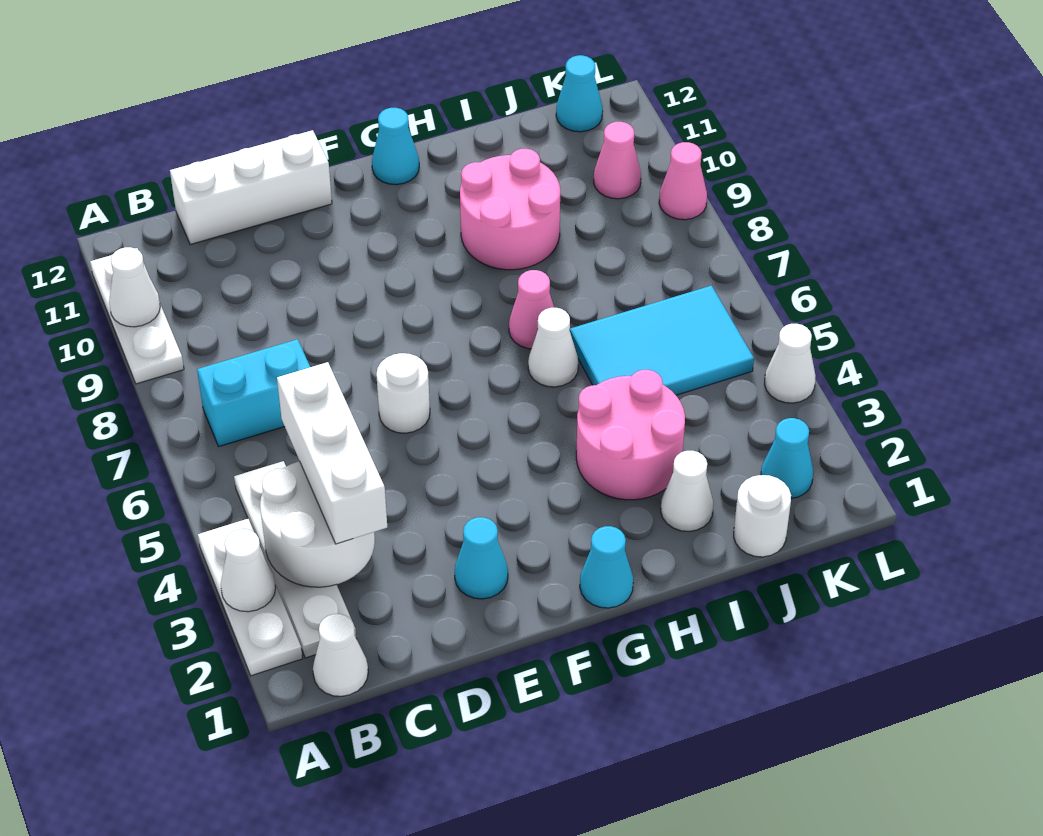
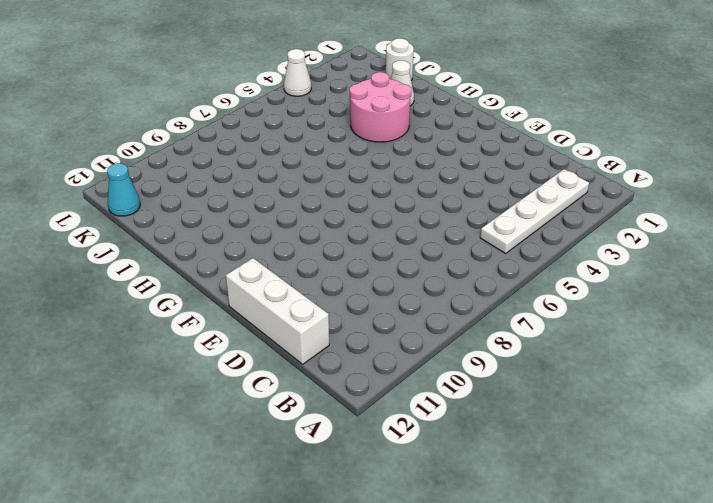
none -> white plate A2:A4 level 1
none -> white plate A9:A11 level 1
none -> white cone B1 level 1

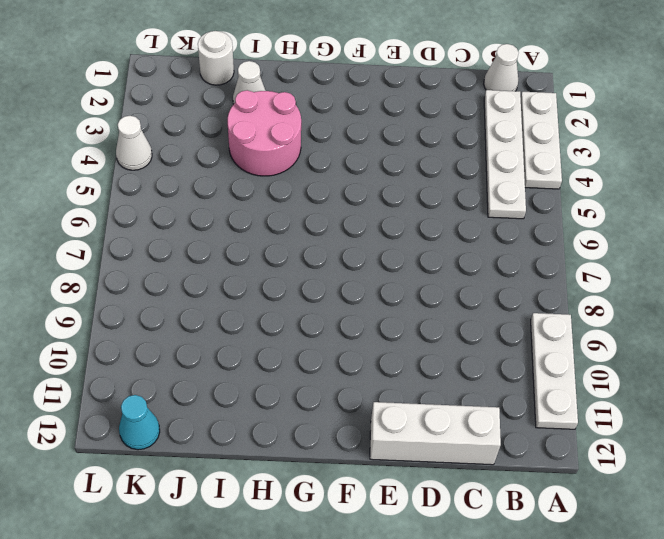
none -> cyan brick B7:C7 level 1
none -> cyan cone E2 level 1
none -> white round brick E6 level 1

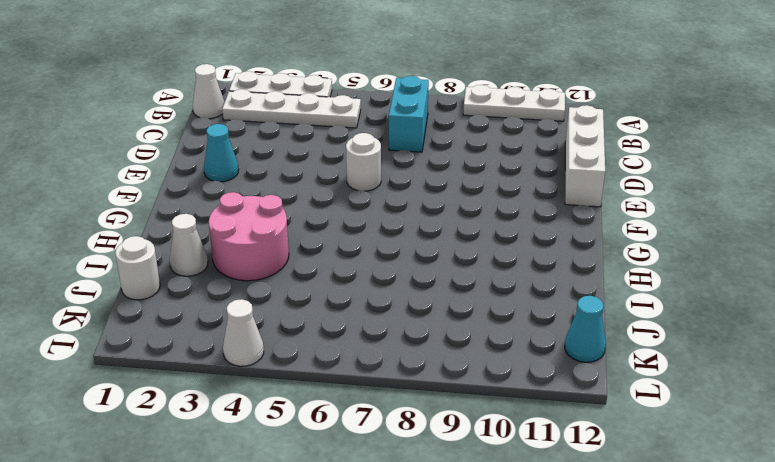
none -> cyan cone G1 level 1
none -> cyan cone G12 level 1
none -> white cone H6 level 1

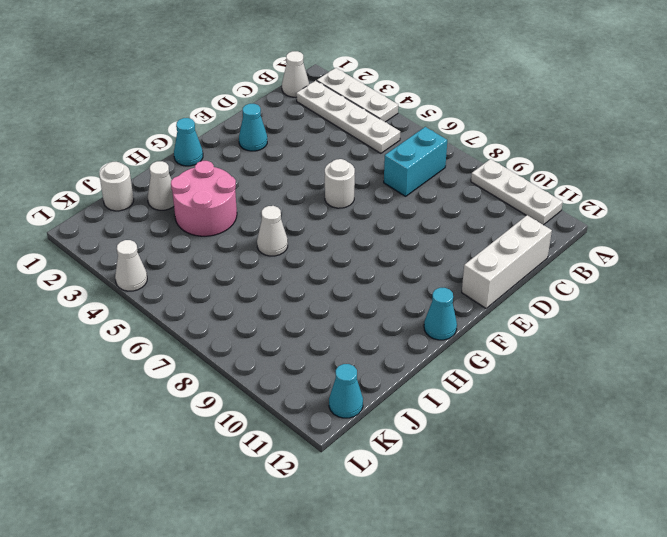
none -> pink cone H7 level 1
none -> pink round brick H9:I10 level 1
none -> cyan tile I5:K6 level 1

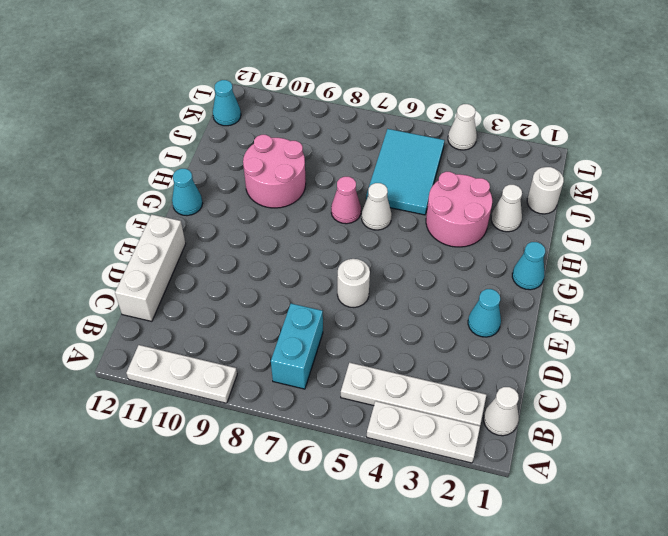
none -> cyan cone K2 level 1
none -> pink cone K10 level 1
none -> pink cone L9 level 1

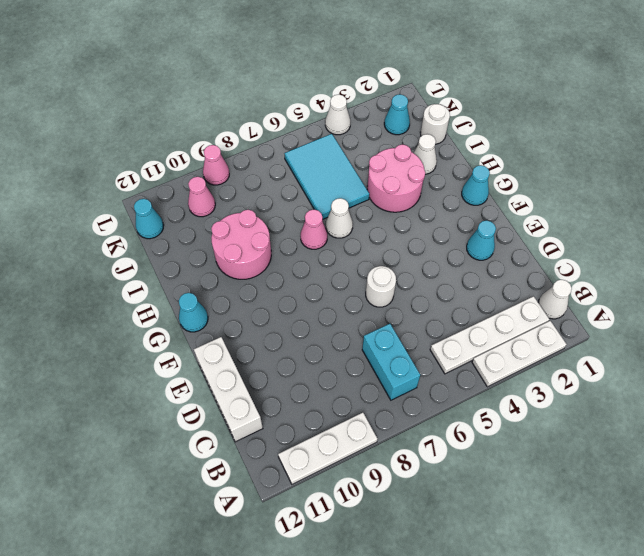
none -> white cone A3 level 2
none -> white cone A10 level 2
none -> white round brick B3:C4 level 2

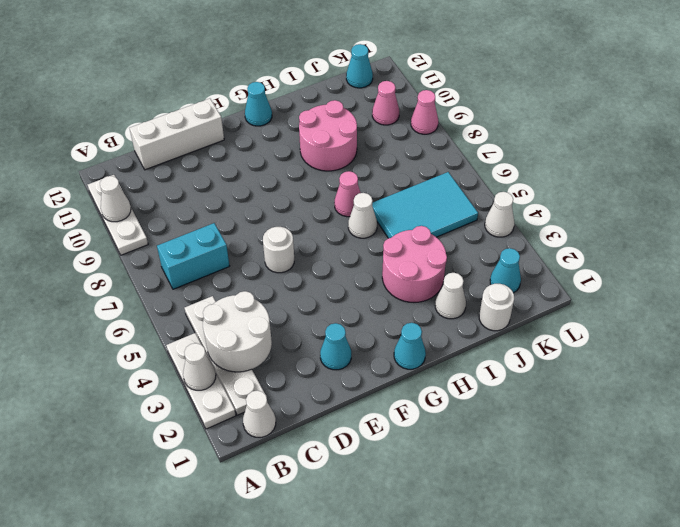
none -> white brick C3:C5 level 3

